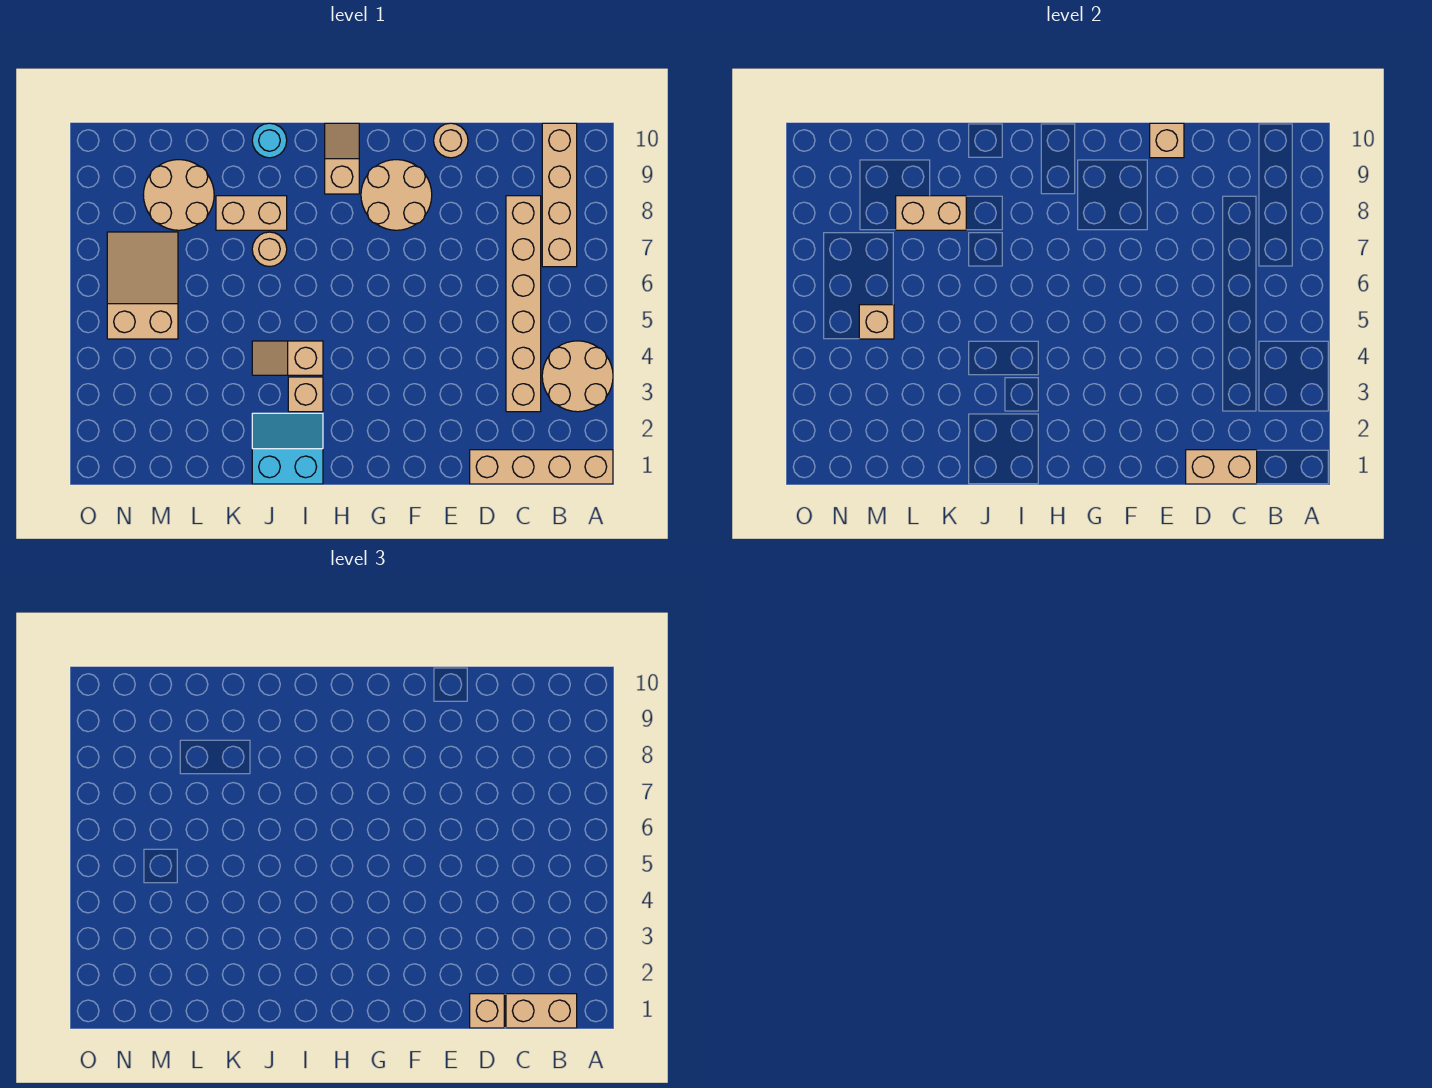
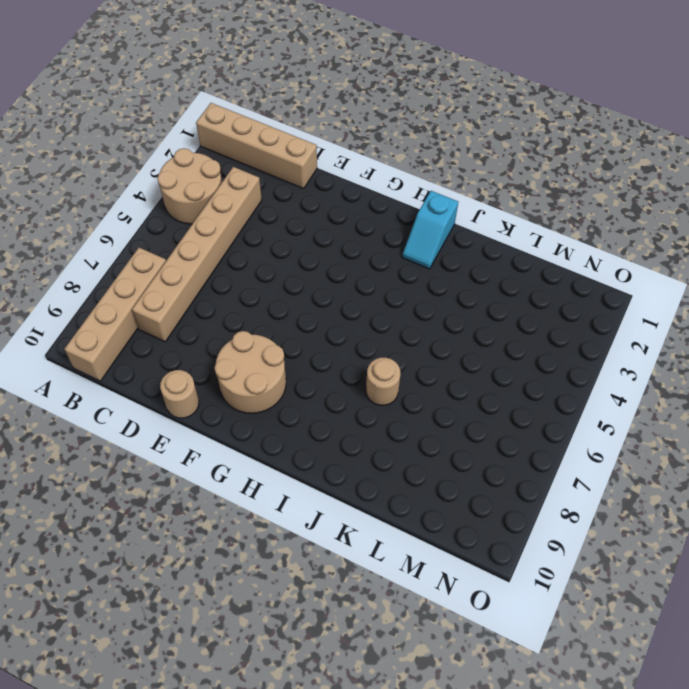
cyan slope I1:I2 level 1 top 1 -> cyan slope I1:J2 level 1 top 1
none -> tan slope H9:H10 level 1 top 9
none -> tan brick I3 level 1
none -> tan slope I4:J4 level 1 top I

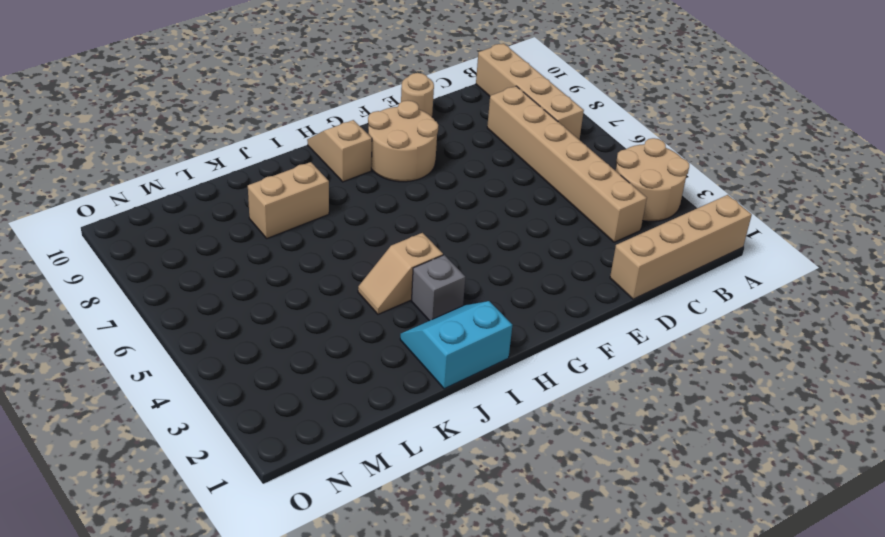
grey brick I3 level 1 -> tan brick I3 level 1
none -> tan round brick J7 level 1
none -> cyan round brick J10 level 1
none -> tan round brick L8:M9 level 1

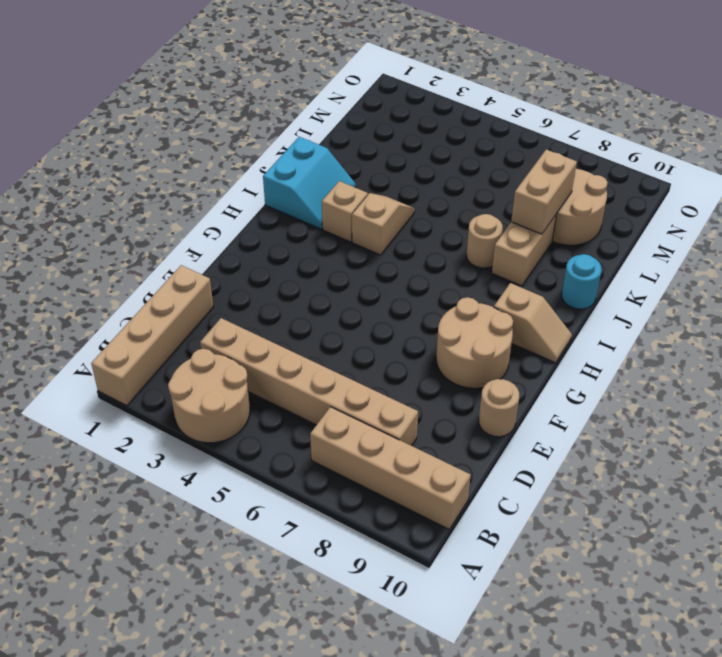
none -> tan slope M5:N7 level 1 top 5
none -> tan brick C1:D1 level 2
none -> tan brick E10 level 2

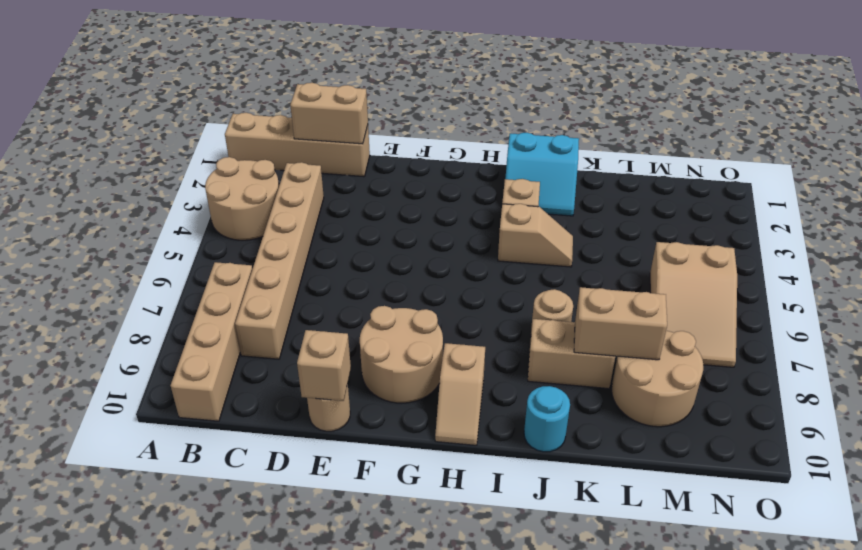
none -> tan brick M5 level 2
none -> tan brick B1:C1 level 3
none -> tan brick D1 level 3

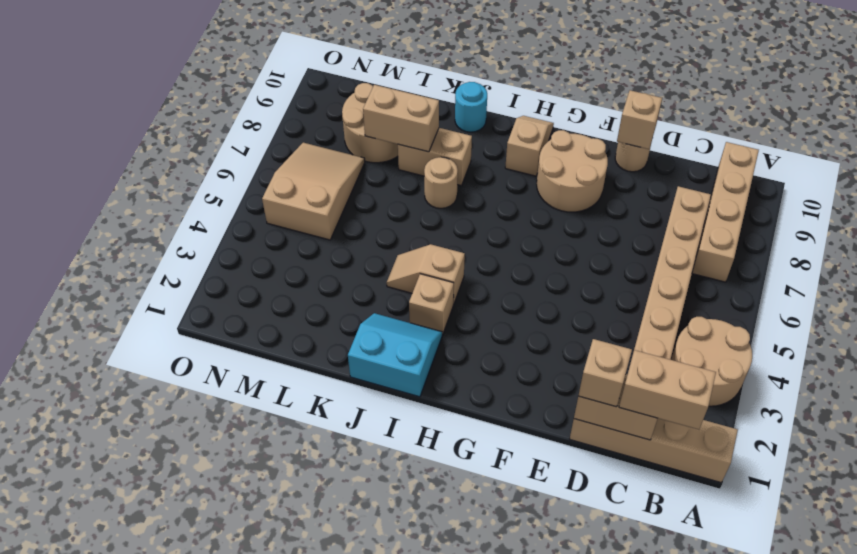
none -> tan brick M5 level 2

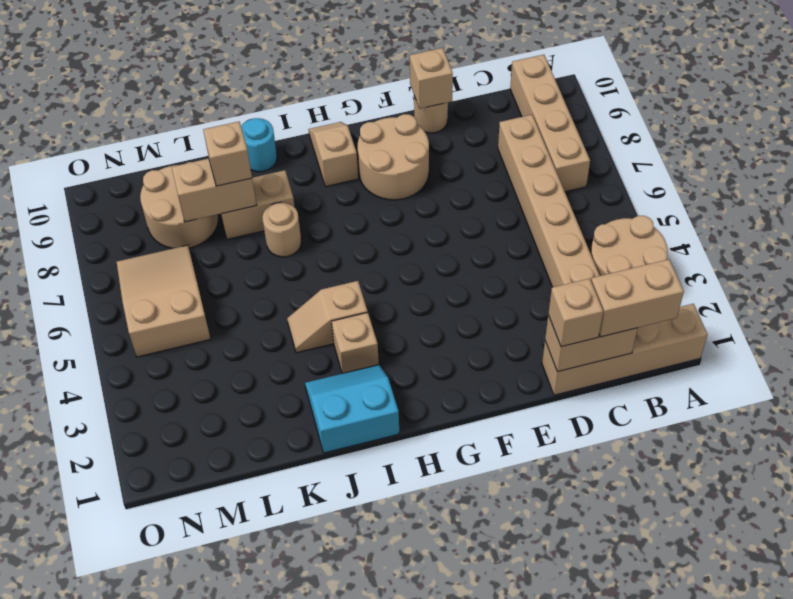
tan brick K8 level 3 -> tan brick M5 level 2

